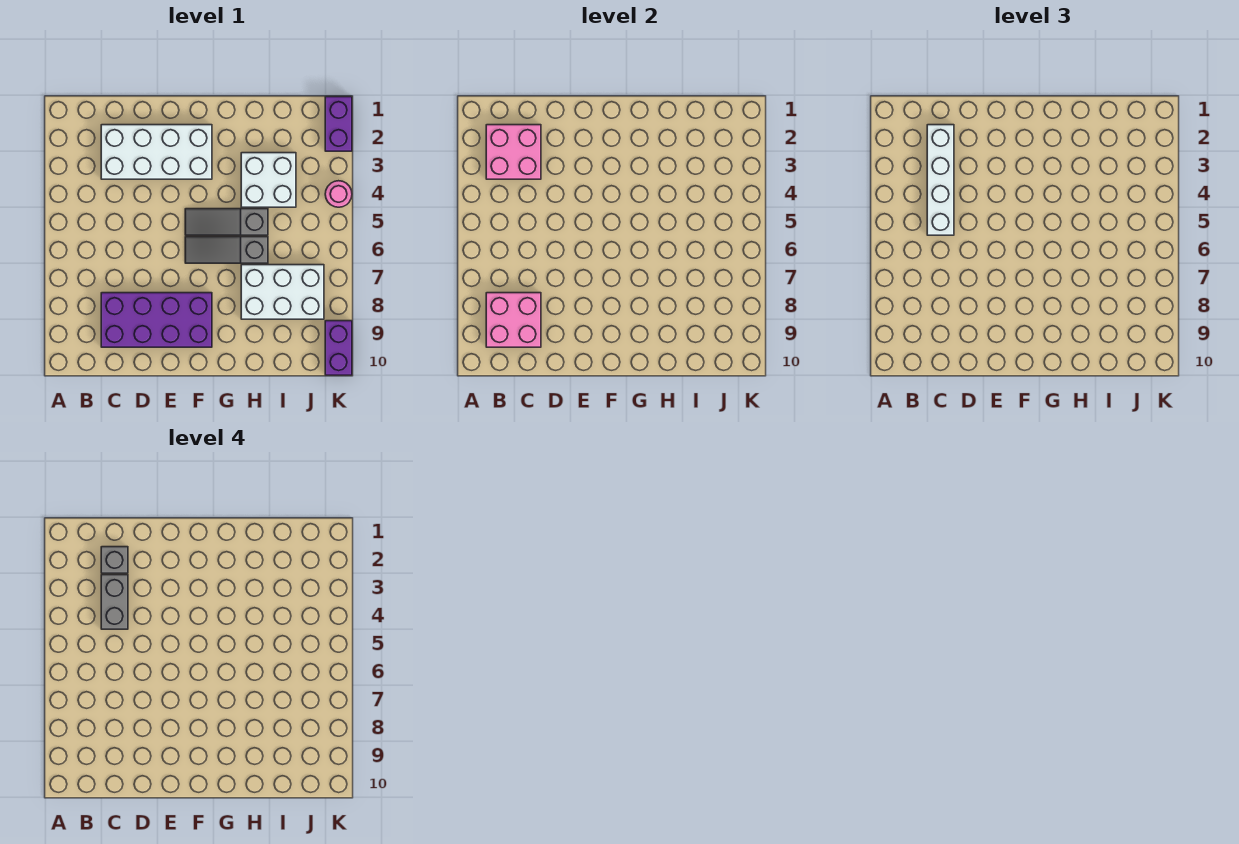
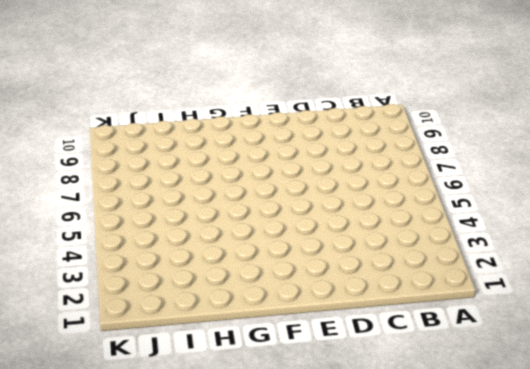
none -> white brick C2:F3 level 1
none -> purple brick C8:F9 level 1
none -> grey slope F5:H5 level 1 top H

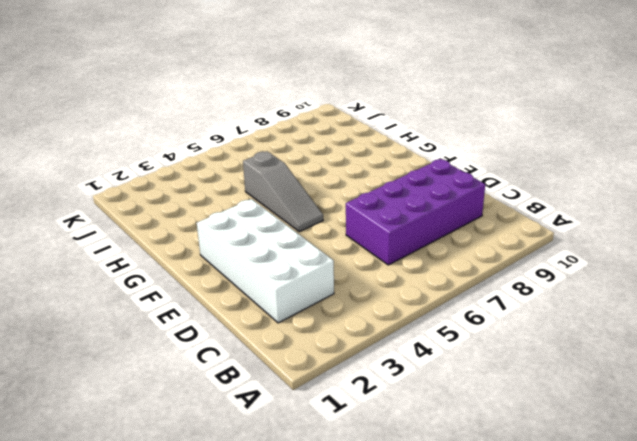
purple brick C6:D9 level 1 -> purple brick C8:F9 level 1
none -> grey slope F6:H6 level 1 top H
none -> white brick H3:I4 level 1
none -> white brick H7:J8 level 1

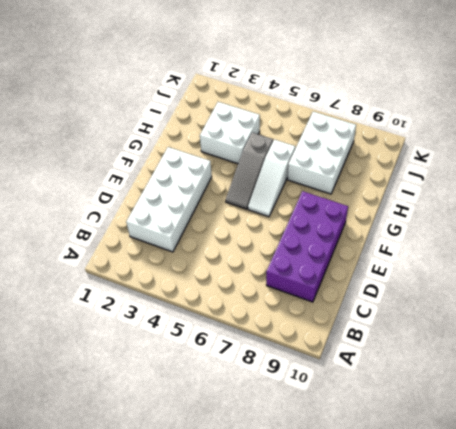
white slope F6:H6 level 1 top H -> grey slope F6:H6 level 1 top H
none -> purple brick K1:K2 level 1
none -> pink round brick K4 level 1
none -> purple brick K9:K10 level 1

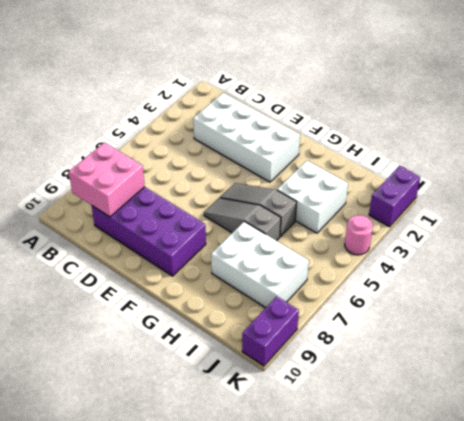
none -> pink brick B2:C3 level 2
none -> white brick C2:C5 level 3
none -> grey brick C2 level 4

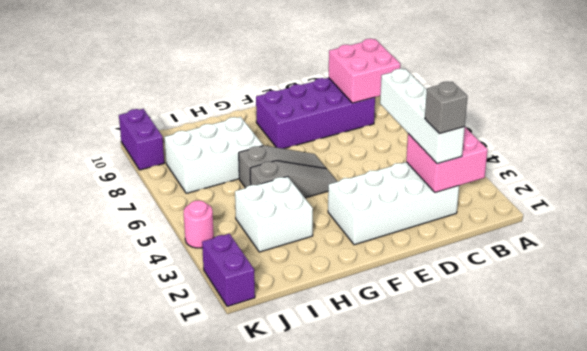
none -> grey brick C3:C4 level 4

